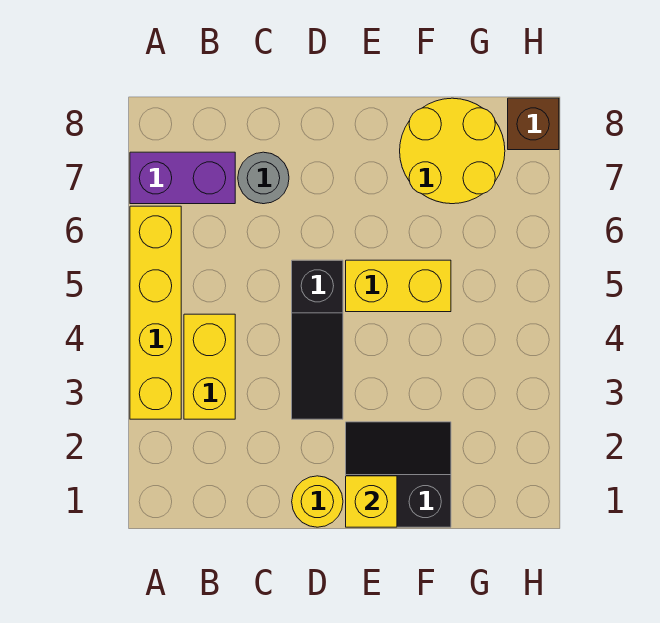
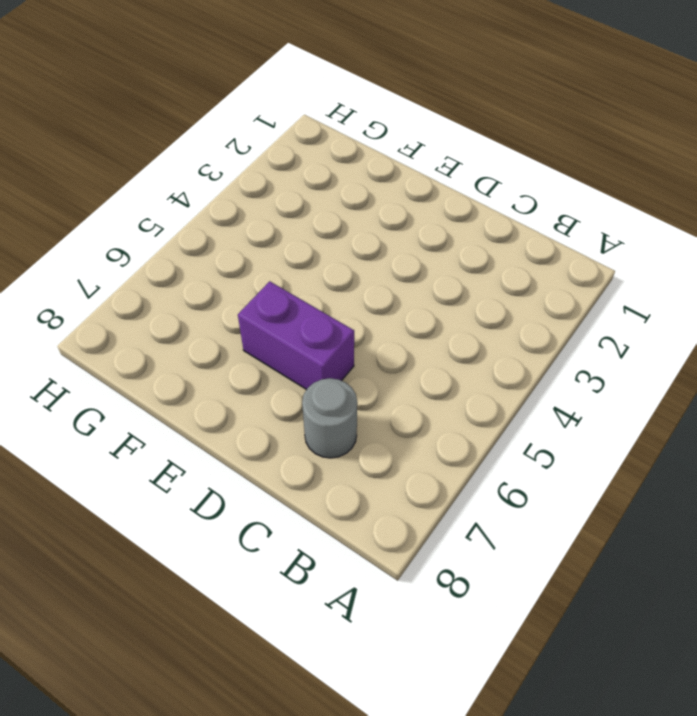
purple brick D6:E6 level 1 -> purple brick A7:B7 level 1
none -> yellow brick A3:A6 level 1
none -> yellow brick B3:B4 level 1

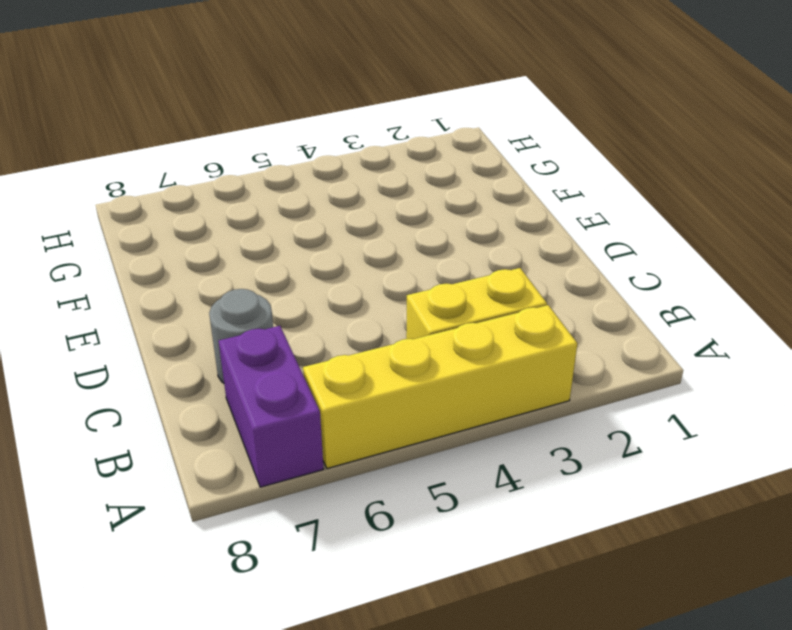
none -> yellow round brick D1 level 1
none -> black slope D3:D5 level 1 top 5

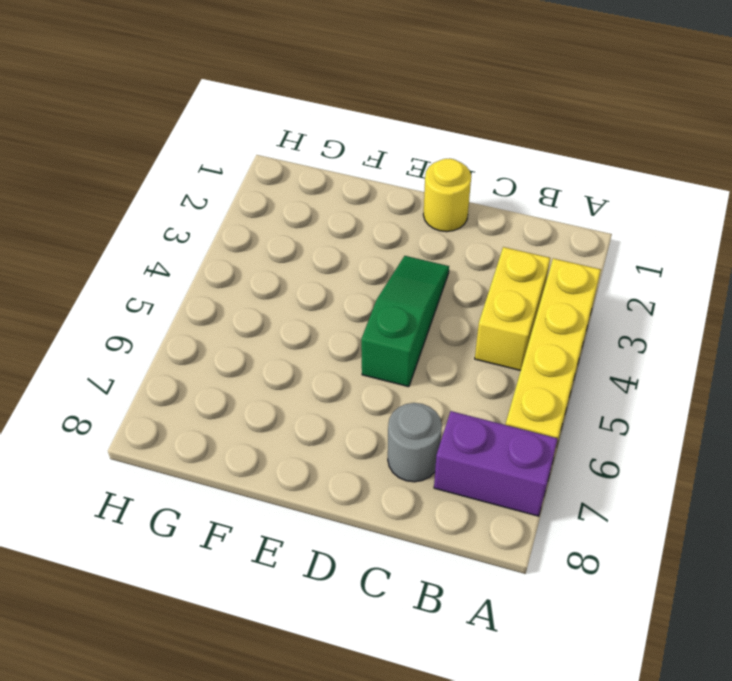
green slope D3:D5 level 1 top 5 -> black slope D3:D5 level 1 top 5
none -> black slope E1:F2 level 1 top 1
none -> yellow brick E5:F5 level 1

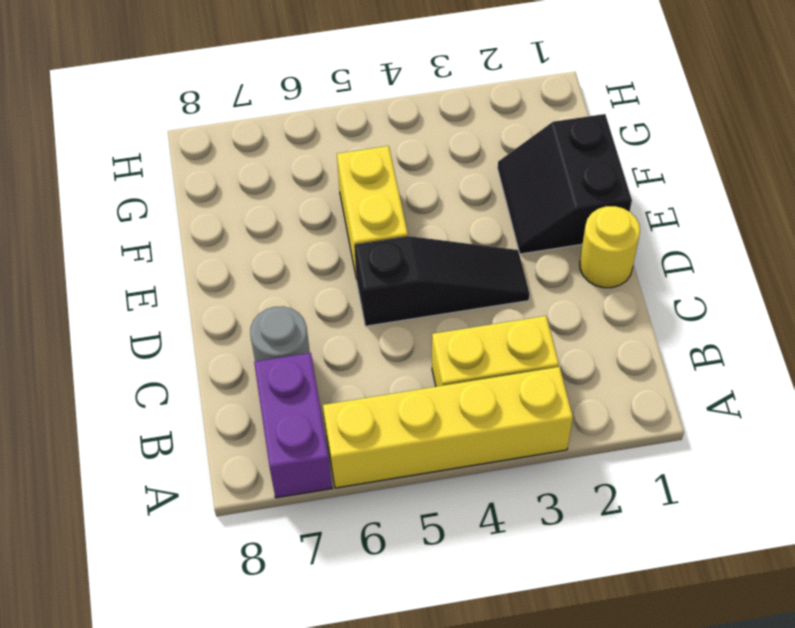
none -> yellow round brick F7:G8 level 1
none -> brown brick H8 level 1

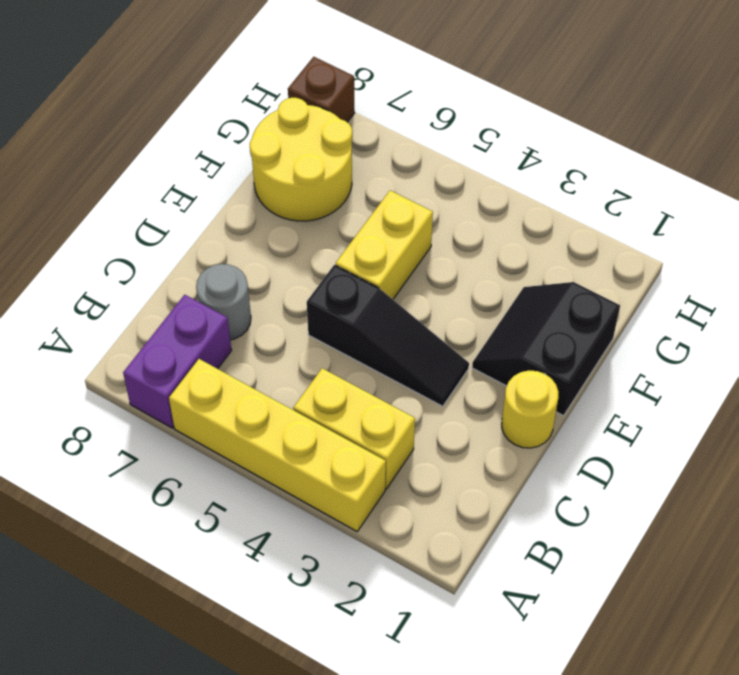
none -> yellow brick E1 level 2

